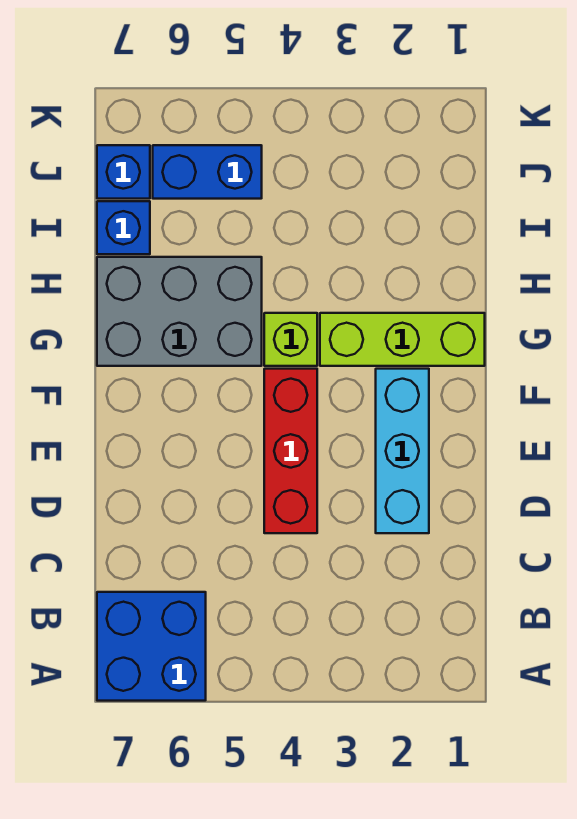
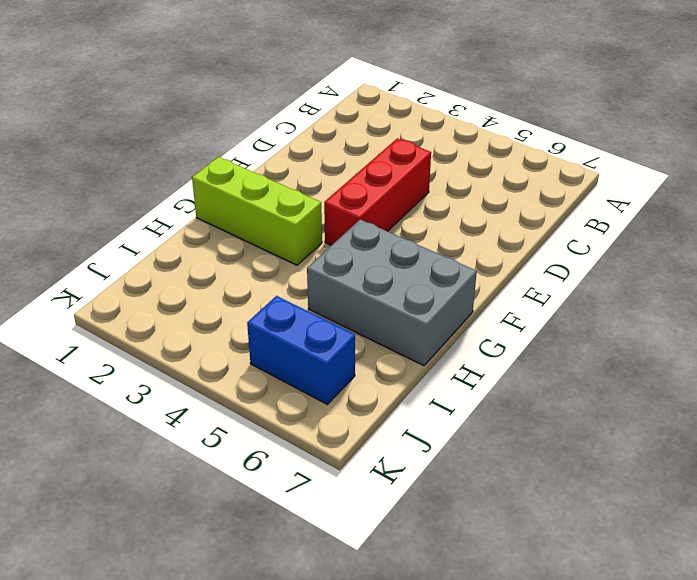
none -> blue brick A6:B7 level 1
none -> cyan brick D2:F2 level 1

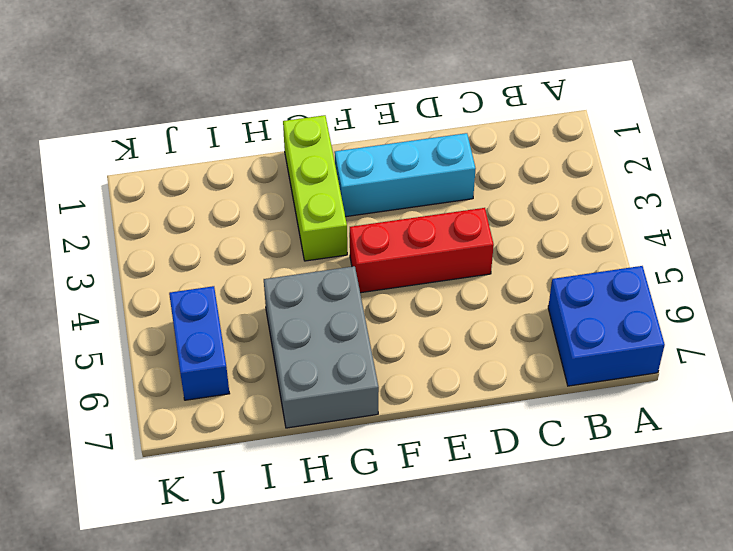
none -> lime brick G4 level 1
none -> blue brick I7 level 1

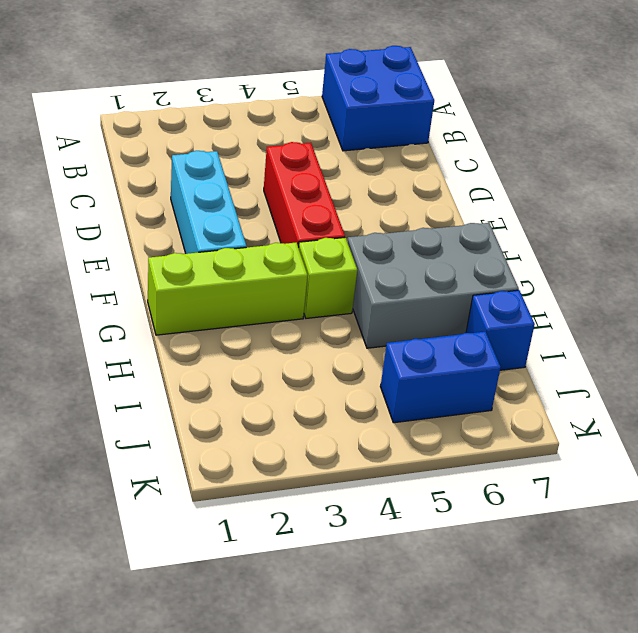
none -> blue brick J7 level 1

